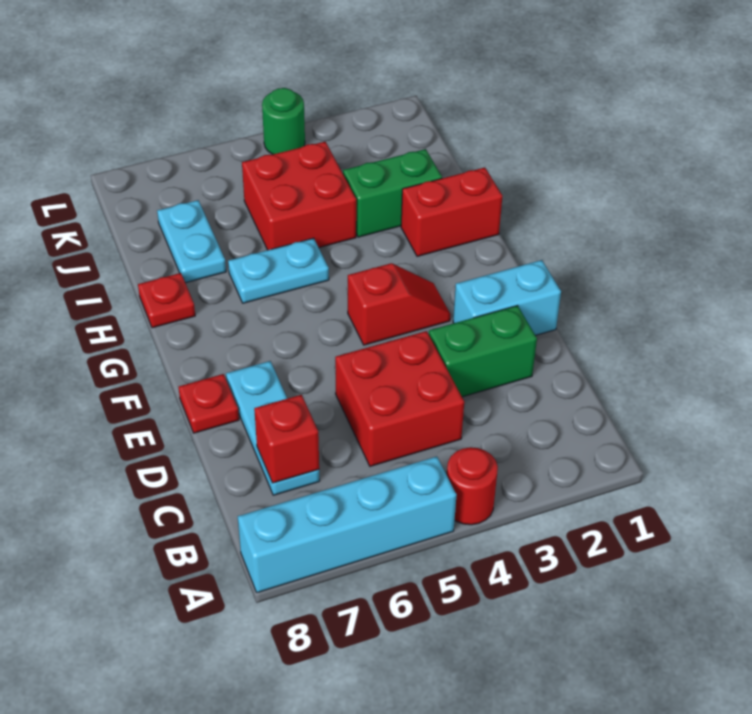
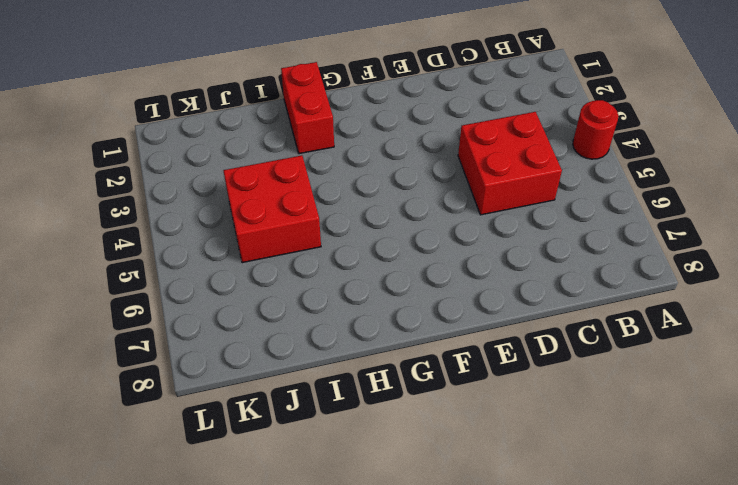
none -> cyan brick A5:A8 level 1
none -> cyan plate C7:E7 level 1
none -> green brick D2:D3 level 1

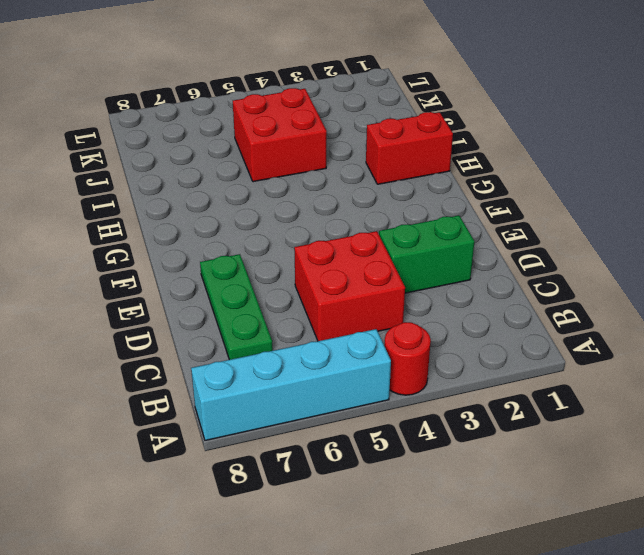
green plate C7:E7 level 1 -> cyan plate C7:E7 level 1
none -> cyan brick E1:E2 level 1
none -> red plate E8 level 1
none -> red slope F3:F4 level 1 top 4

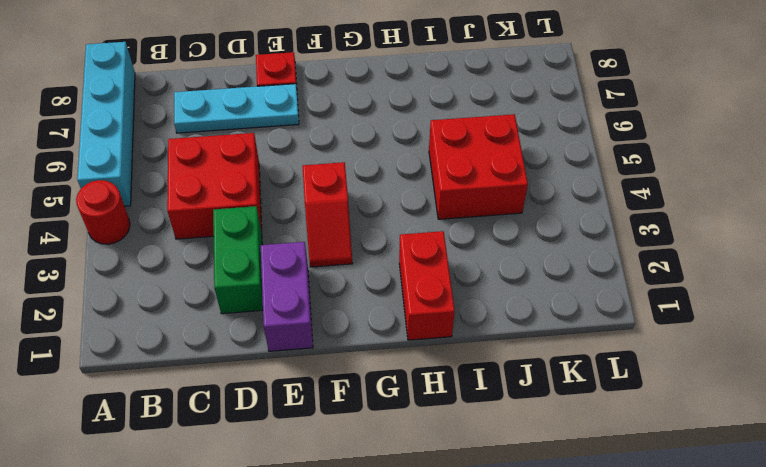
purple brick E1:E2 level 1 -> cyan brick E1:E2 level 1
none -> cyan plate H5:H6 level 1
none -> red plate H8 level 1
none -> green brick I2:I3 level 1

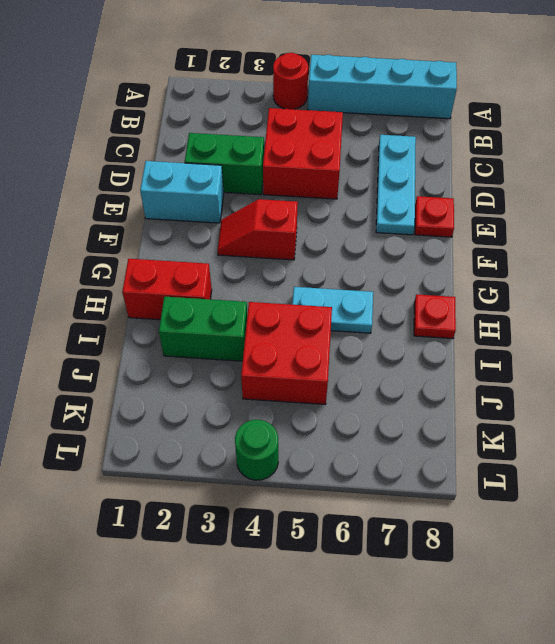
none -> cyan plate I7:J7 level 1
none -> red brick C7 level 2

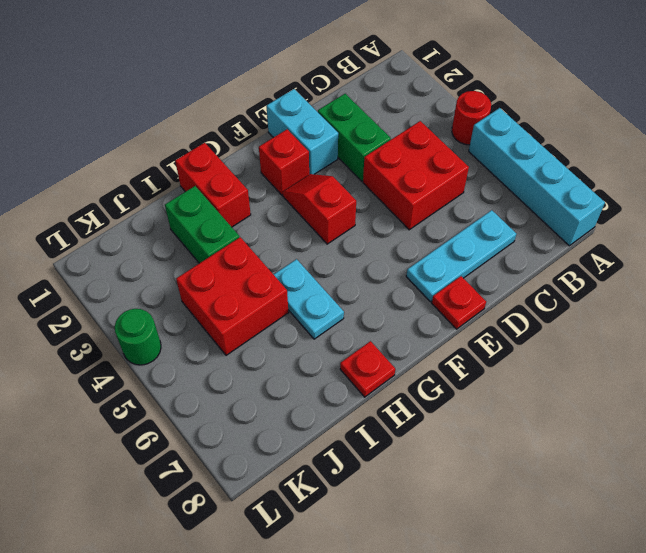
red brick F2 level 1 -> red brick C7 level 2
none -> cyan plate I7:J7 level 1

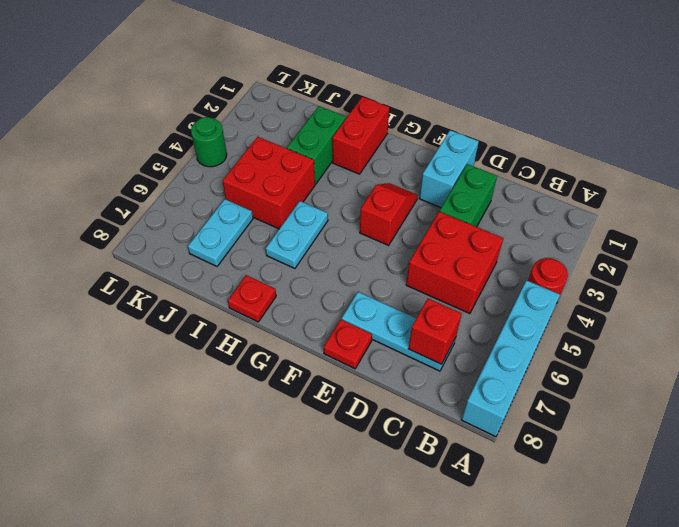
cyan plate J6:J7 level 1 -> cyan plate I7:J7 level 1

